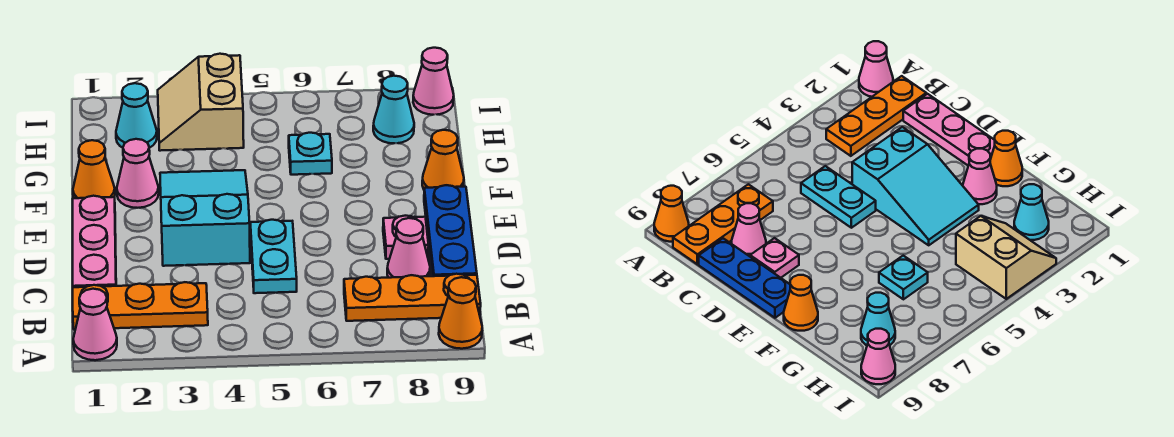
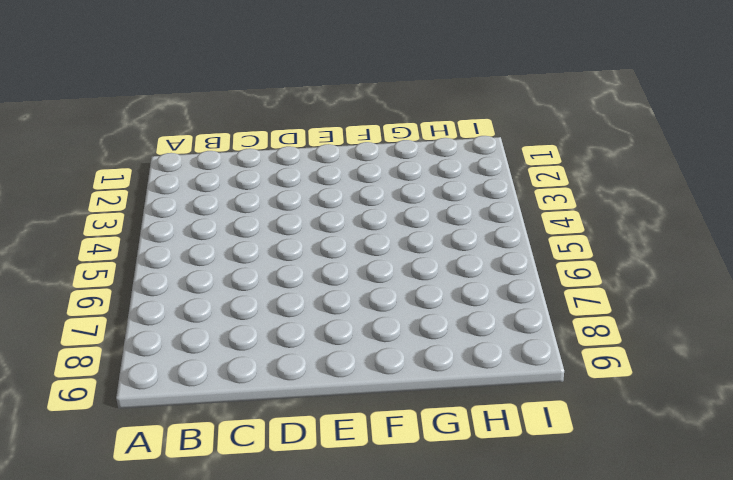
none -> pink cone A1 level 1
none -> orange cone A9 level 1
none -> orange plate B1:B3 level 1

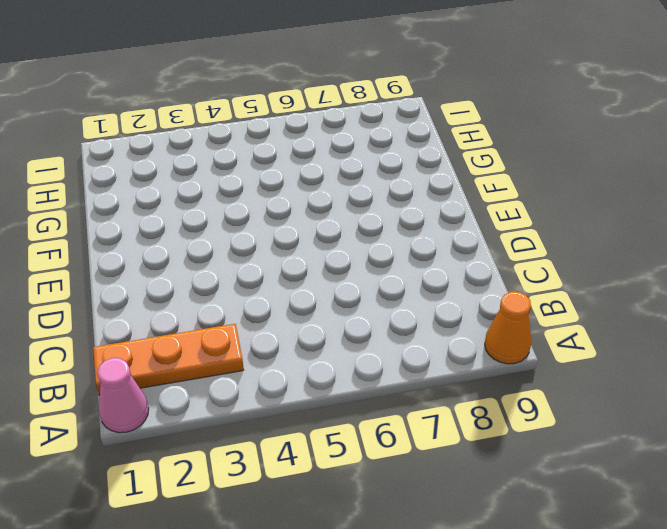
none -> orange plate B7:B9 level 1
none -> pink plate C1:E1 level 1
none -> cyan plate C5:D5 level 1

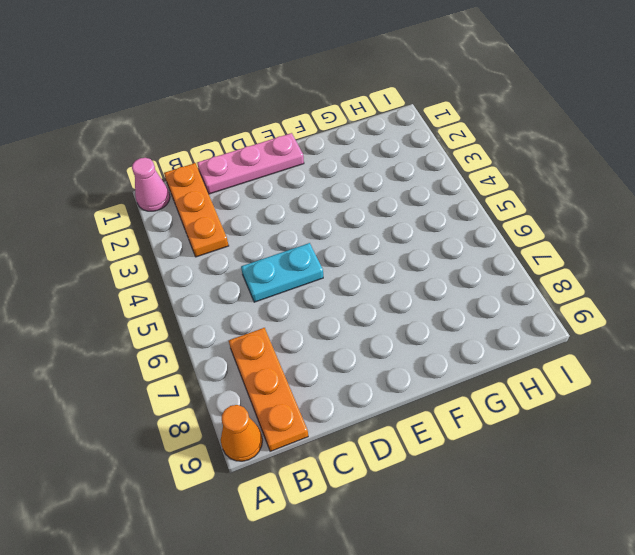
none -> pink cone C8 level 1
none -> blue plate C9:E9 level 1
none -> cyan slope D3:F4 level 1 top D

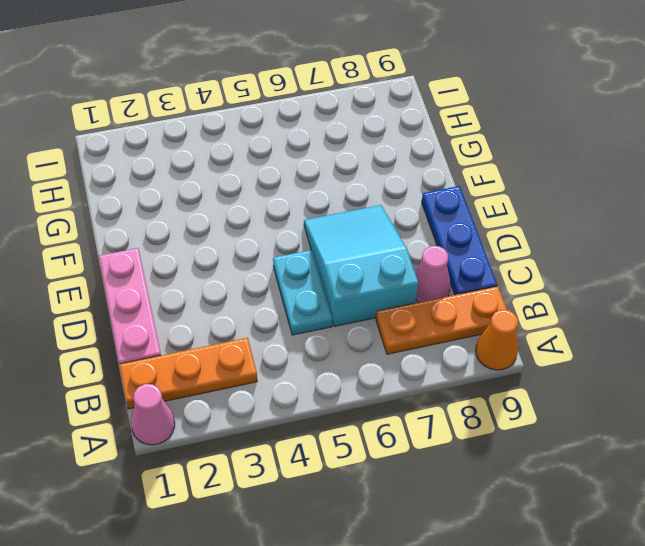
cyan slope C6:E7 level 1 top C -> cyan slope D3:F4 level 1 top D
none -> pink plate D8 level 1
none -> orange cone F1 level 1
none -> pink cone F2 level 1

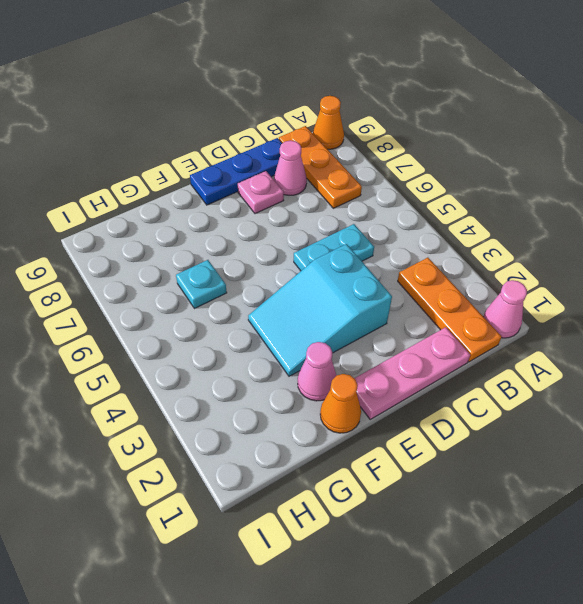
none -> orange cone F9 level 1
none -> cyan cone H2 level 1
none -> tan slope H3:I4 level 1 top 4

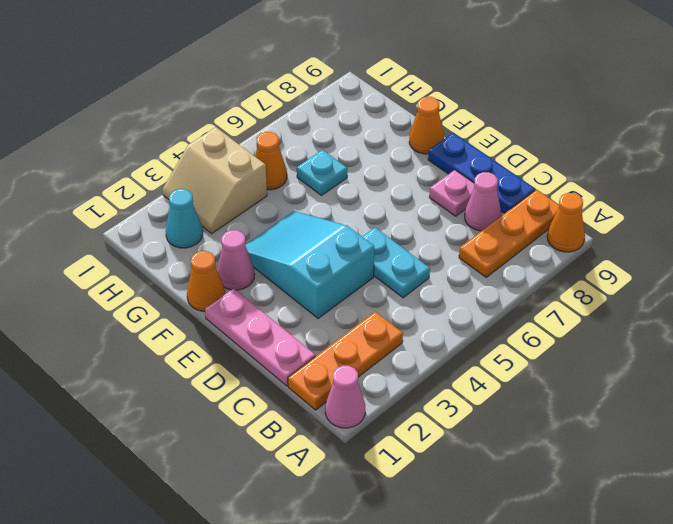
orange cone H5 level 1 -> none
none -> cyan cone H8 level 1
none -> pink cone I9 level 1

